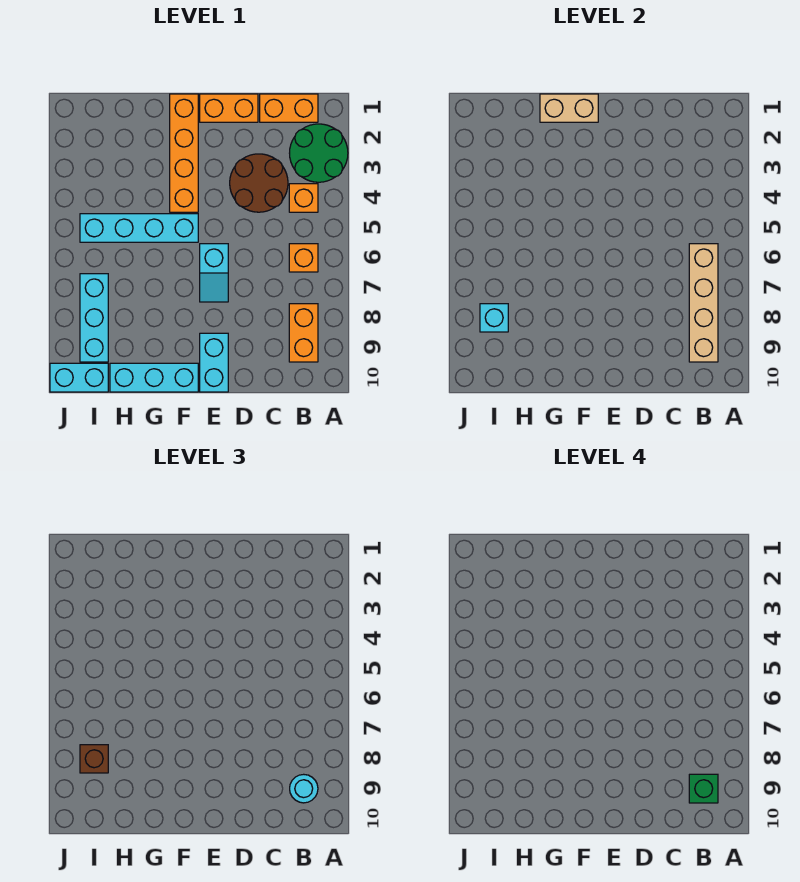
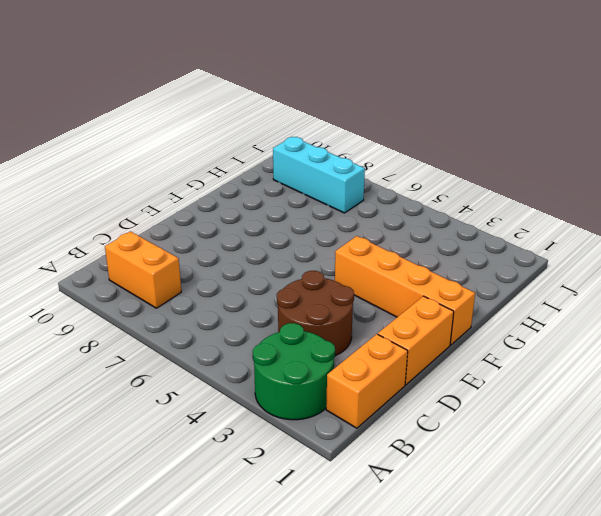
none -> orange brick B4 level 1
none -> orange brick B6 level 1
none -> cyan slope E6:E7 level 1 top 6

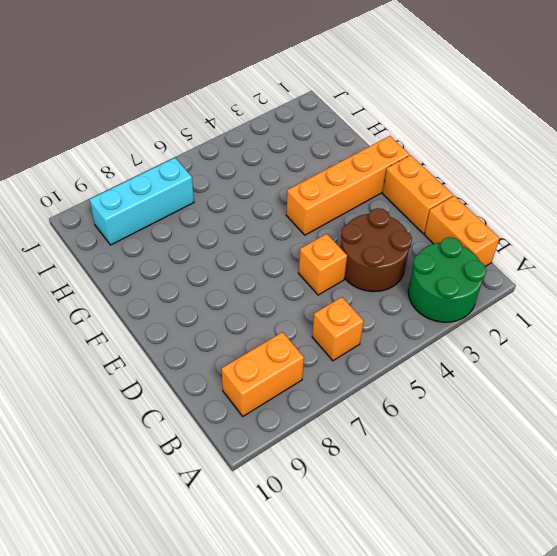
orange brick D5 level 1 -> orange brick B4 level 1
none -> cyan slope E6:E7 level 1 top 6
none -> cyan brick E9:E10 level 1
none -> cyan brick F5:I5 level 1

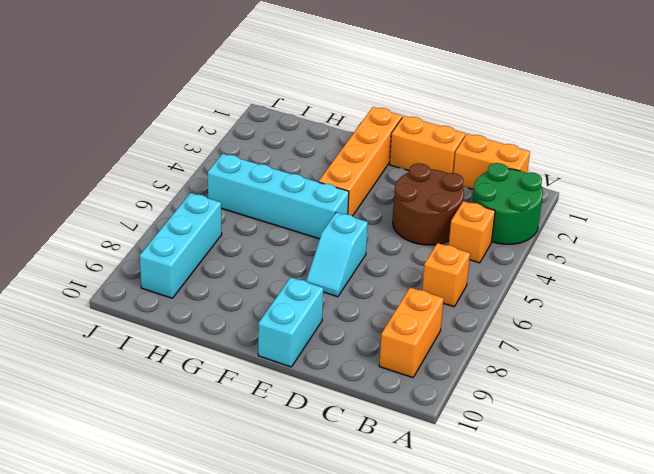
none -> cyan brick F10:H10 level 1
none -> cyan brick I10:J10 level 1
none -> tan brick B6:B9 level 2

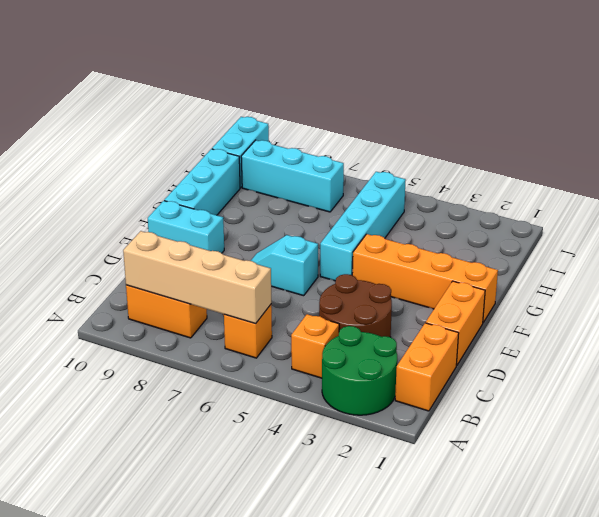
none -> tan brick F1:G1 level 2
none -> cyan brick I8 level 2
none -> cyan round brick B9 level 3

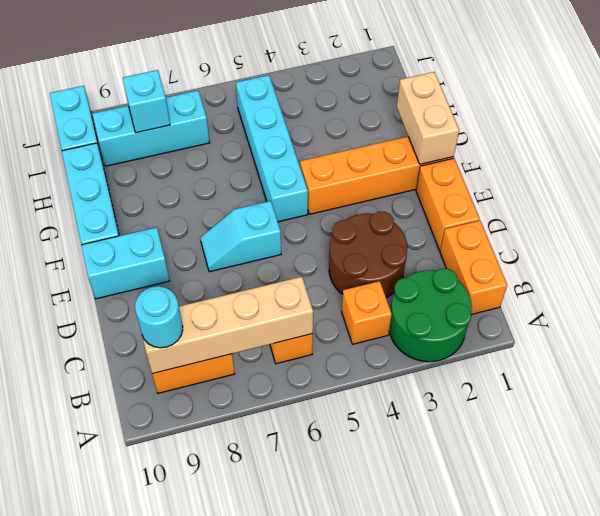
none -> brown brick I8 level 3
none -> green brick B9 level 4

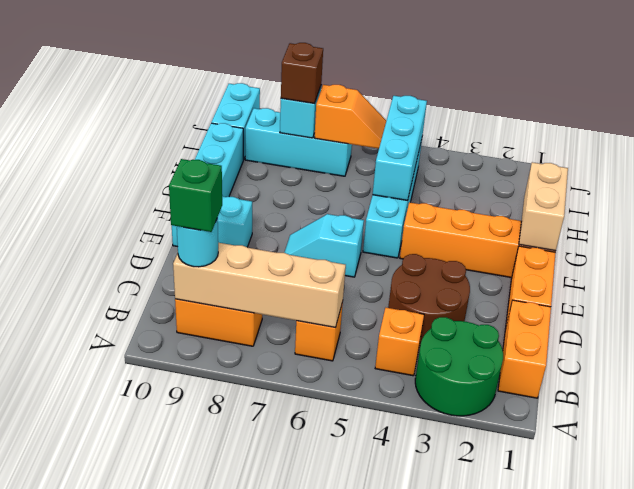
cyan brick G5:I5 level 2 -> none
orange slope I6:I7 level 2 top 7 -> none

